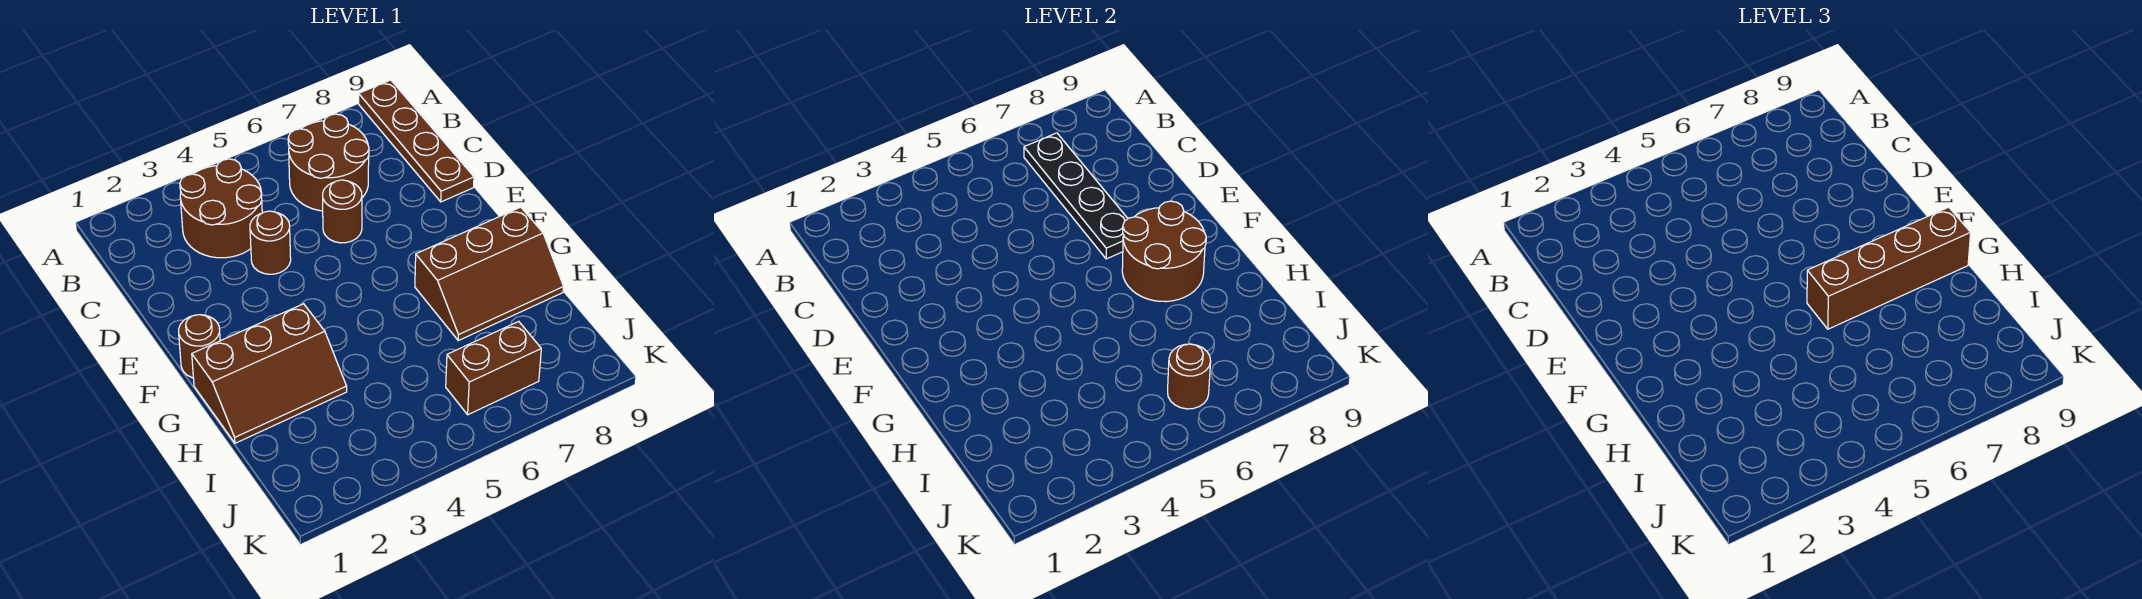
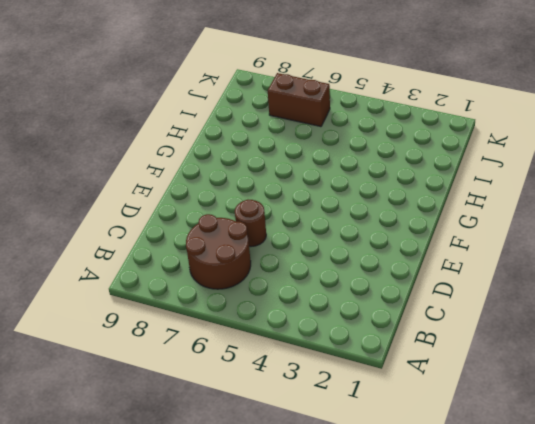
none -> brown plate A9:D9 level 1
none -> brown round brick B3:C4 level 1
none -> brown round brick D4 level 1

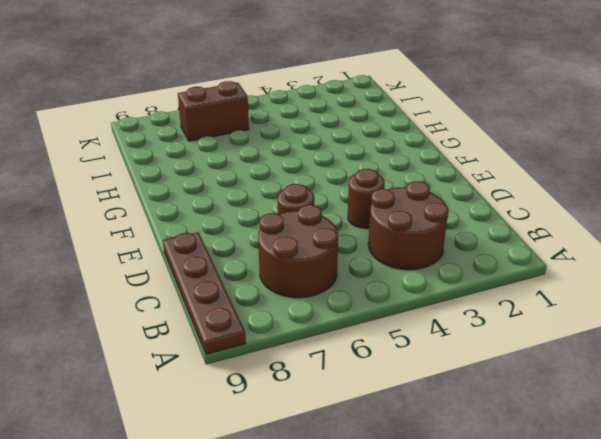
none -> brown round brick F1 level 1
none -> brown slope G1:H3 level 1 top G
none -> brown slope G7:H9 level 1 top G

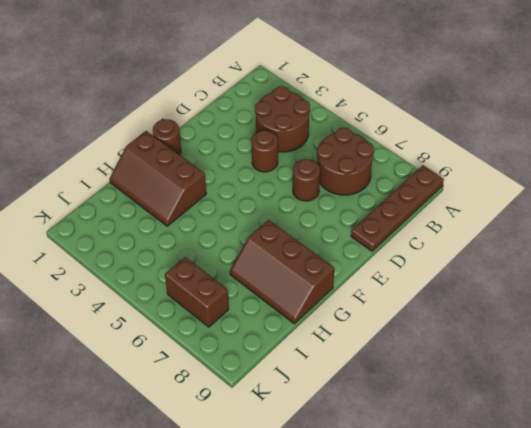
none -> black plate B7:E7 level 2
none -> brown round brick F7:G8 level 2
none -> brown round brick J6 level 2

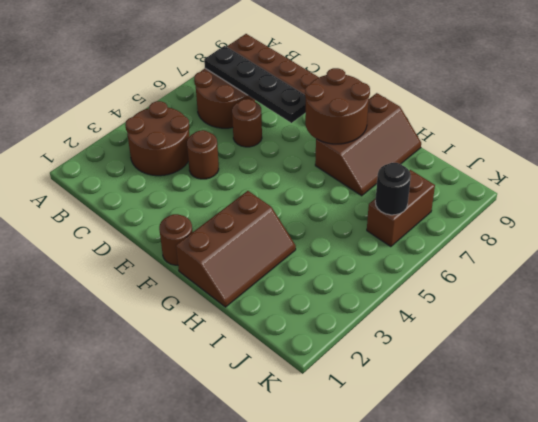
black round brick J6 level 2 -> brown round brick J6 level 2
none -> brown brick G6:G9 level 3

